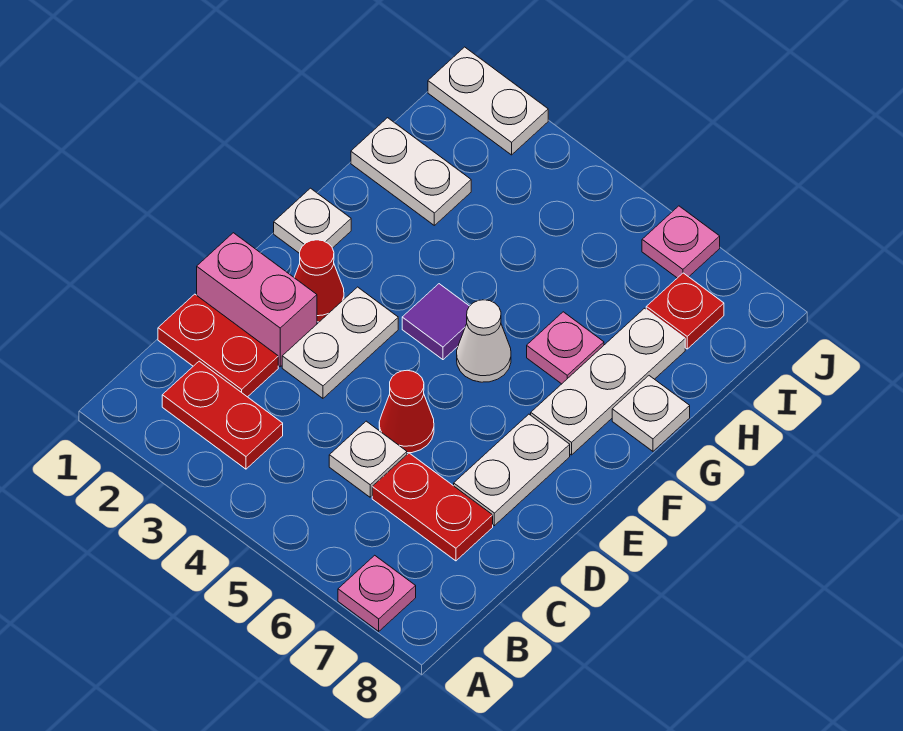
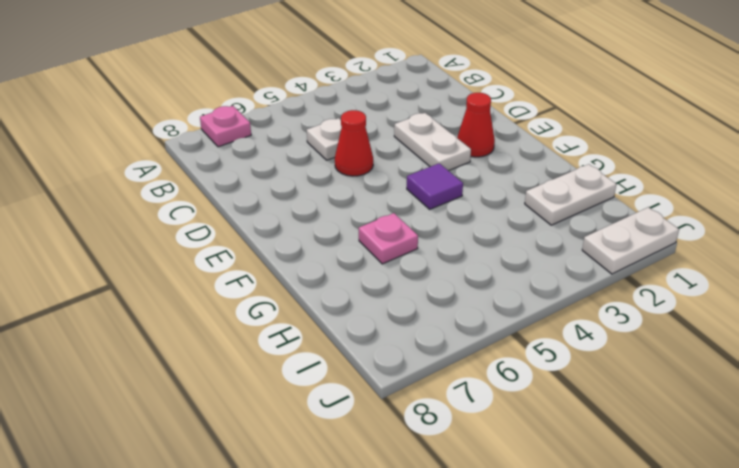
none -> red plate B2:B3 level 1
none -> red plate C1:C2 level 1
none -> red plate C6:C7 level 1

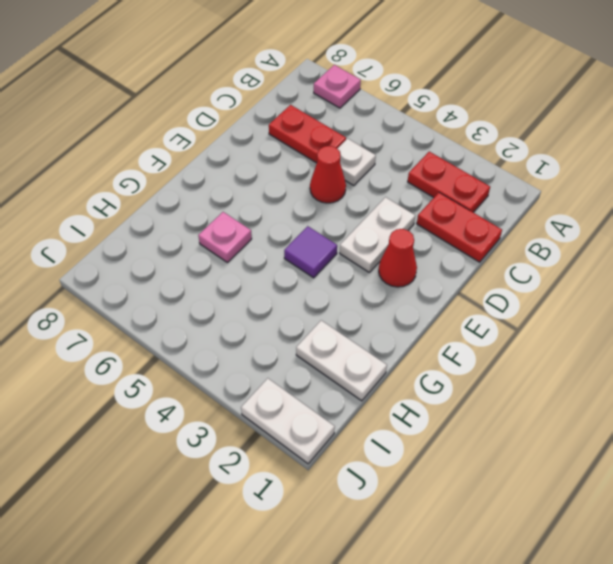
none -> pink brick D1:D2 level 1
none -> white plate D7:E7 level 1
none -> white plate F1 level 1

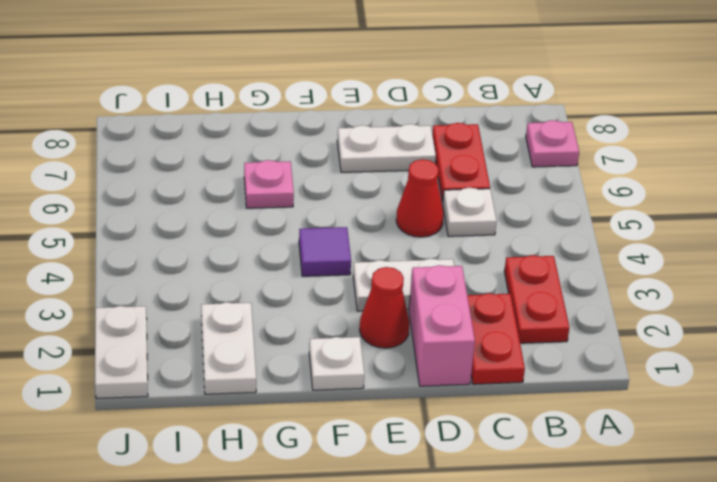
none -> white cone F5 level 1
none -> white plate F7:H7 level 1
none -> white plate G8 level 1

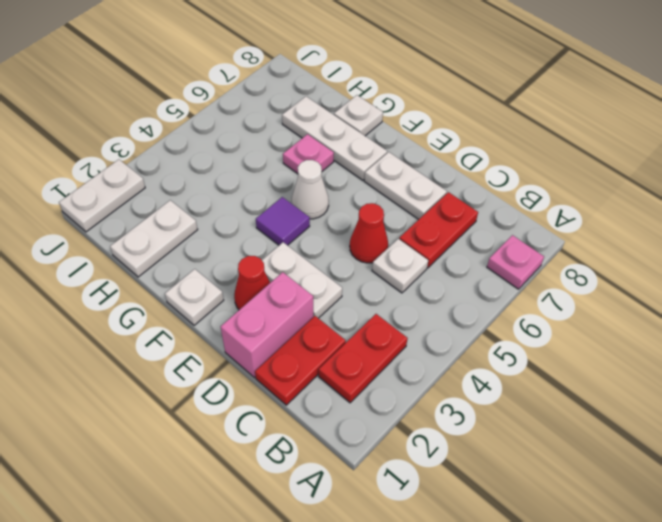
none -> red plate I7 level 1
none -> pink plate J6 level 1

